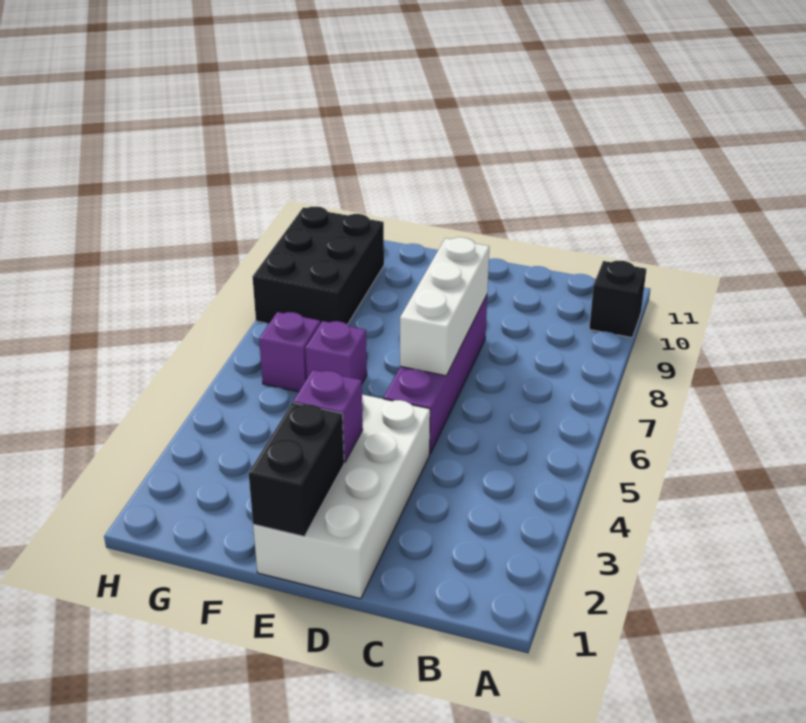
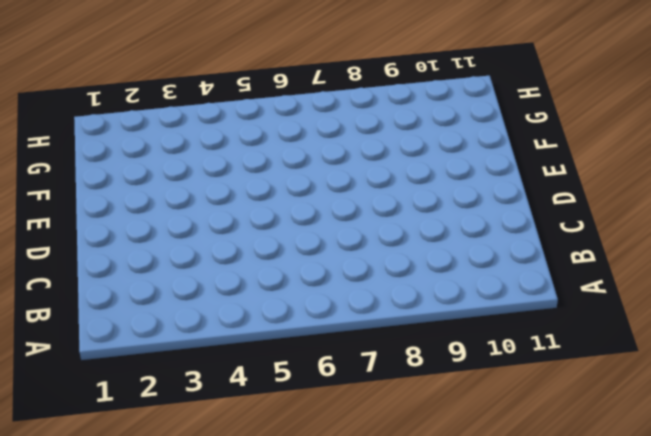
none -> black brick A10 level 1
none -> white brick D1:E4 level 1

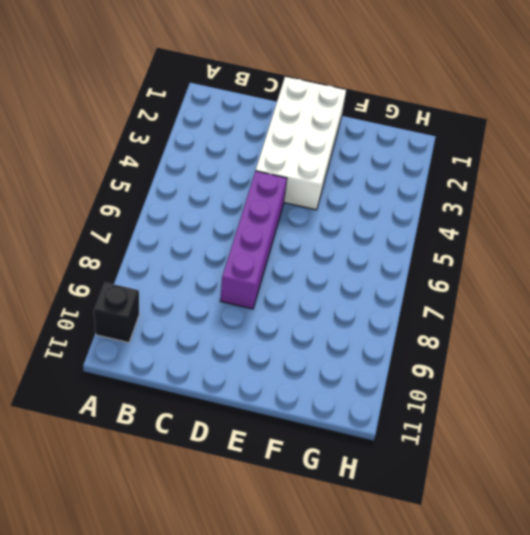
none -> purple brick F6 level 1
none -> purple brick G6 level 1

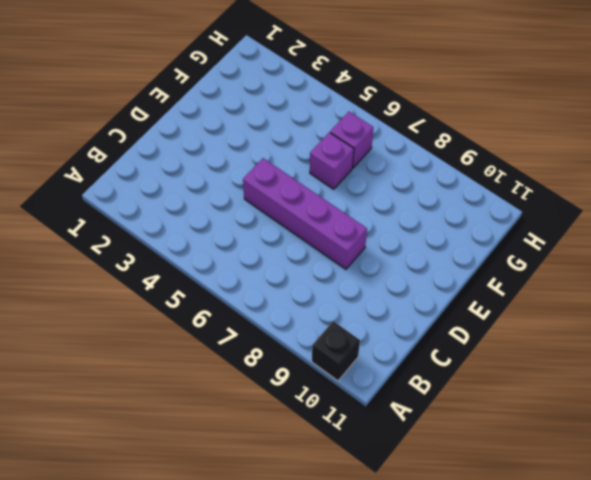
none -> white brick D1:E4 level 1
none -> black brick G8:H10 level 1

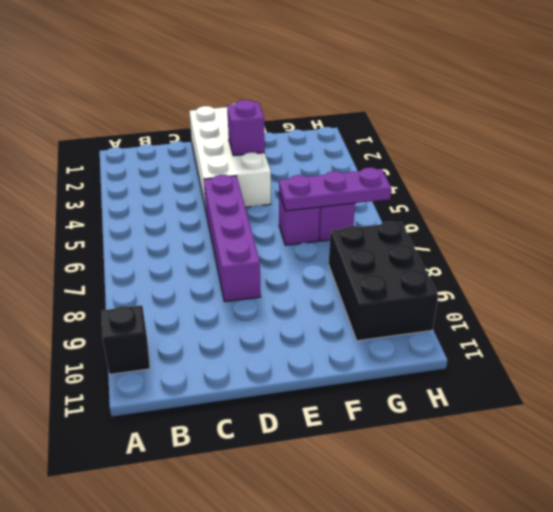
purple plate F6:H6 level 2 -> none
none -> white brick D6:D8 level 2
none -> black brick E1:E2 level 2

